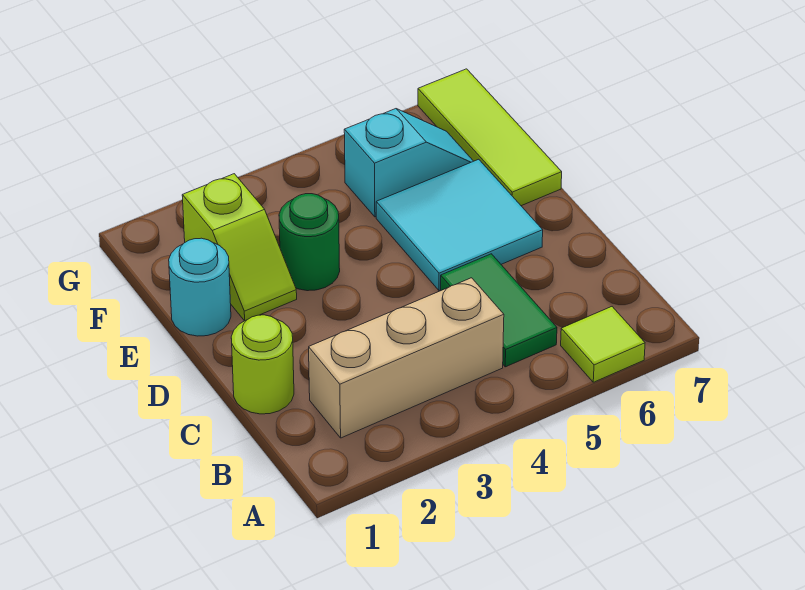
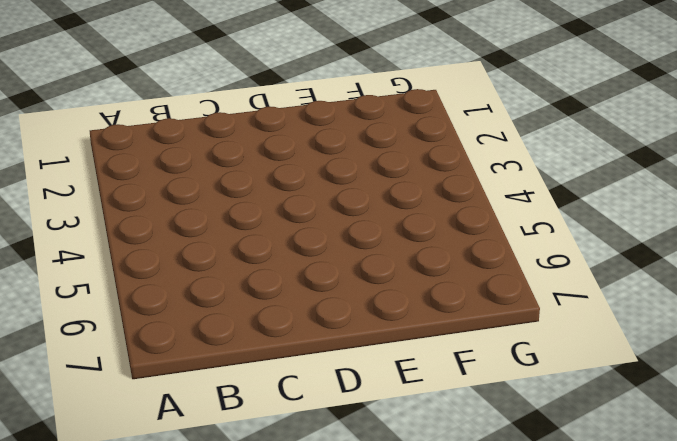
none -> lime tile A6 level 1
none -> tan brick B2:B4 level 1

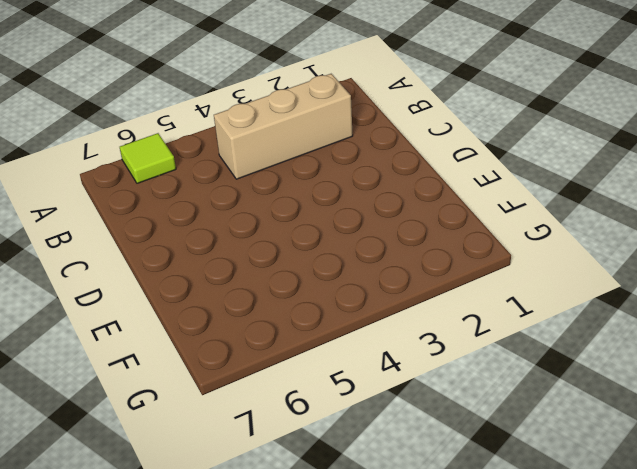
none -> green tile B5:C5 level 1
none -> lime round brick C1 level 1

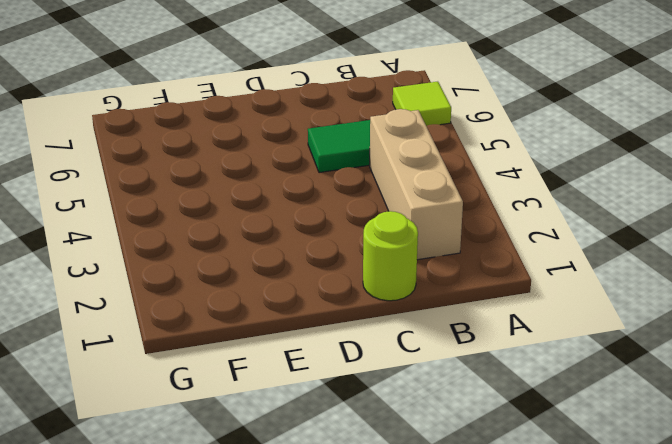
none -> cyan tile D5:E6 level 1
none -> cyan round brick E1 level 1

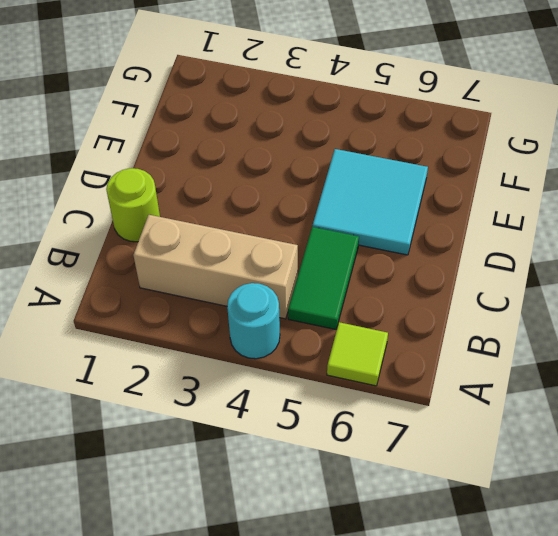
cyan round brick A4 level 1 -> cyan round brick E1 level 1
none -> lime slope E2:F2 level 1 top F
none -> green round brick E3 level 1

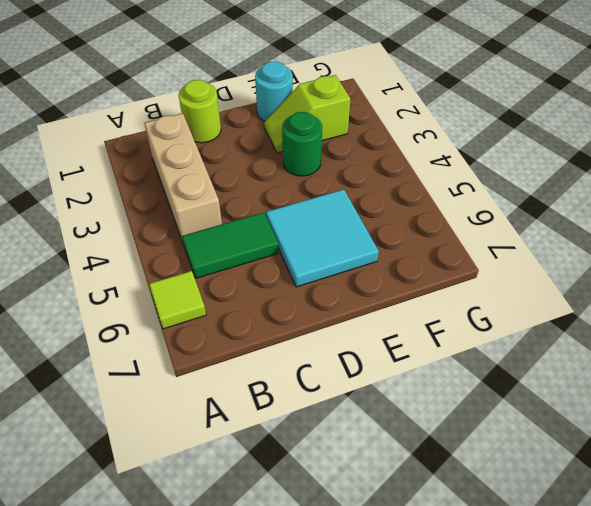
none -> lime tile E7:G7 level 1
none -> cyan slope F5:F6 level 1 top 5

